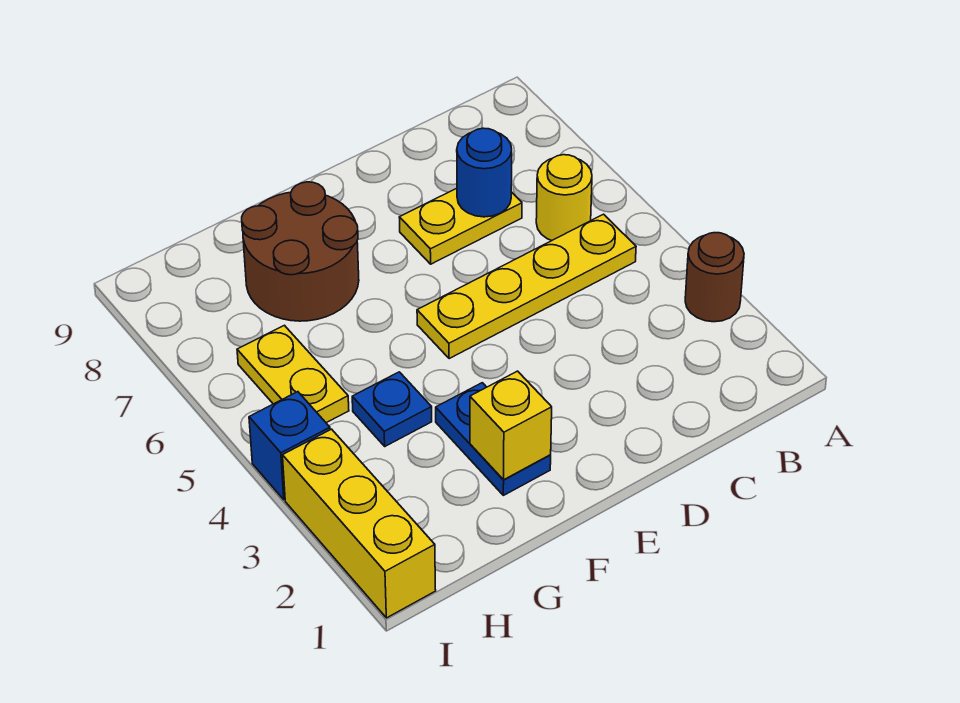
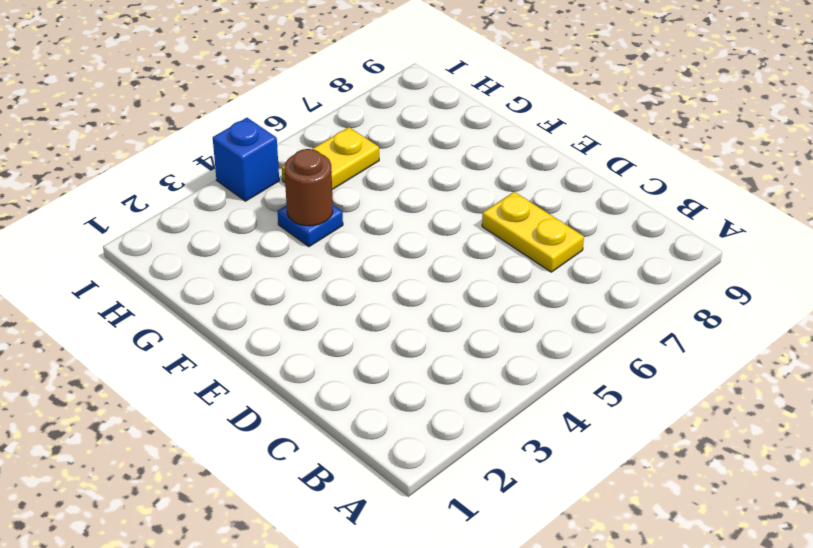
brown round brick G4 level 2 -> brown round brick A3 level 1
none -> yellow plate B5:E5 level 1
none -> yellow round brick B6 level 1
none -> blue plate F2:F3 level 1

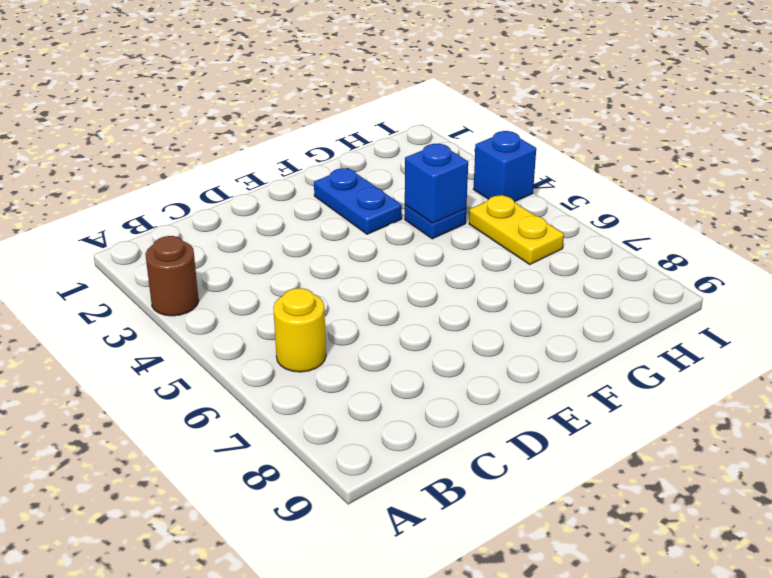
blue brick G4 level 2 -> none
none -> yellow plate B5:E5 level 1
none -> yellow plate C7:D7 level 1
none -> brown round brick F7:G8 level 1

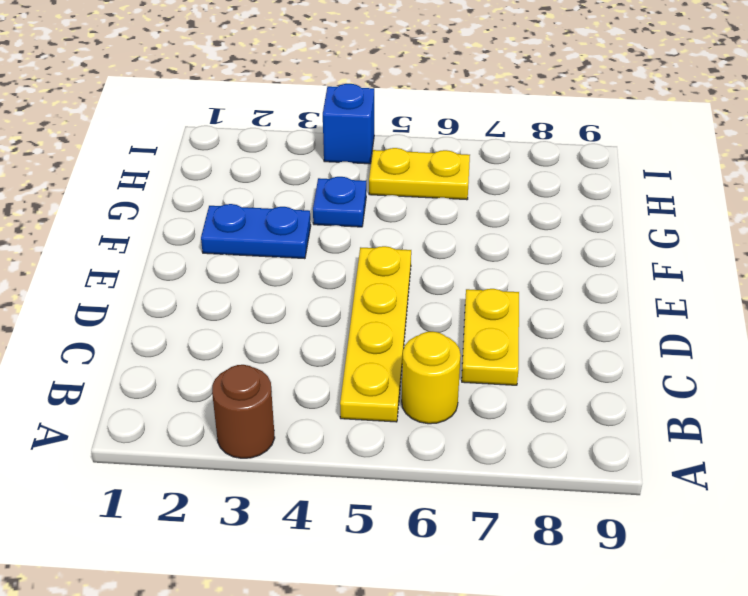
none -> brown round brick F7:G8 level 1
none -> yellow brick I1:I3 level 1
none -> blue round brick C7 level 2

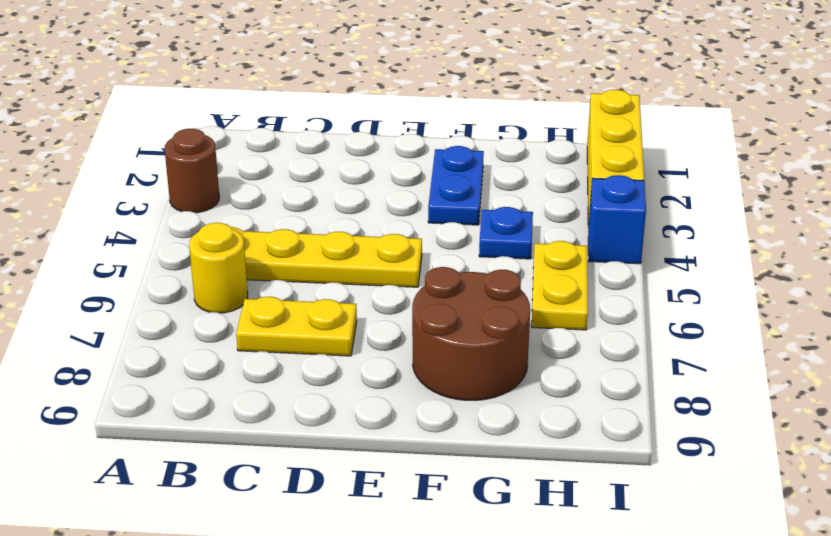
none -> blue round brick C7 level 2
none -> yellow brick F2 level 2

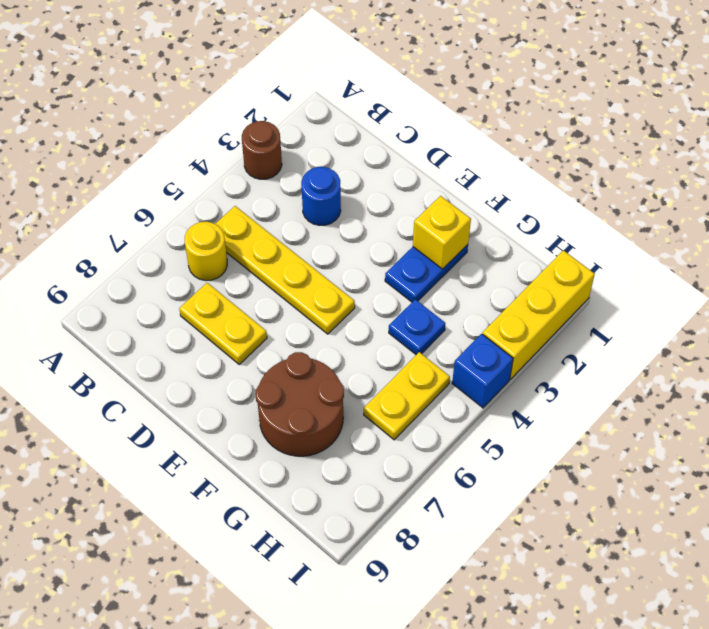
blue round brick C3 level 1 -> blue round brick C7 level 2

